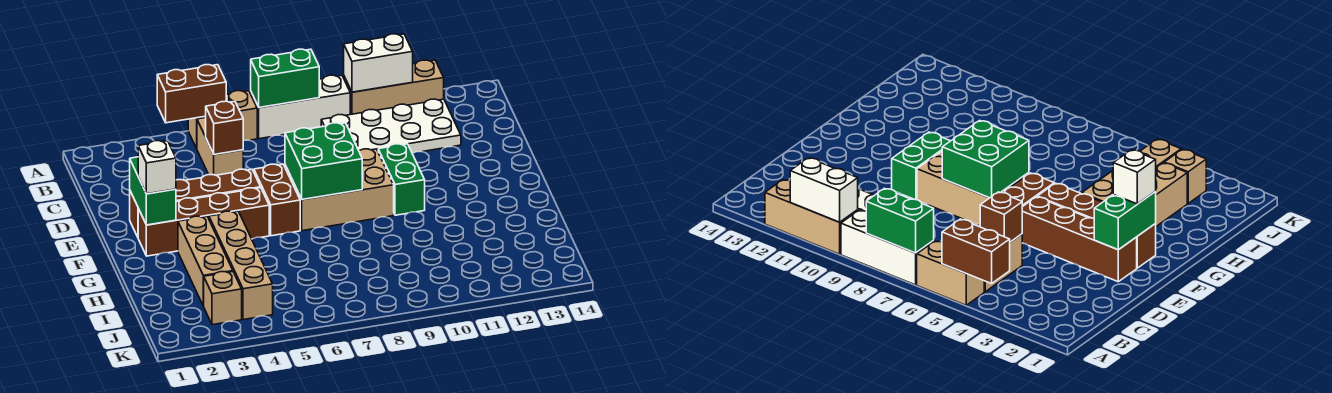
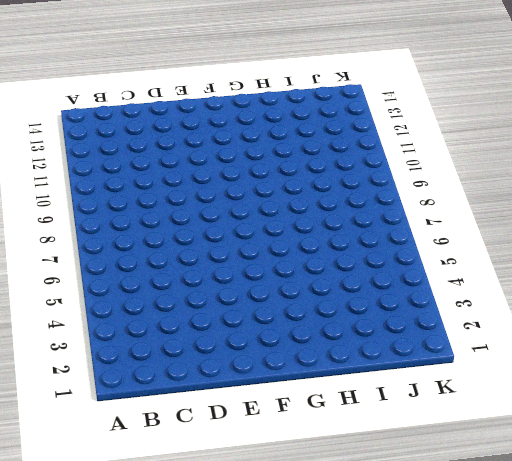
none -> tan brick A5:A6 level 1
none -> white brick A7:A9 level 1
none -> tan brick A10:A12 level 1

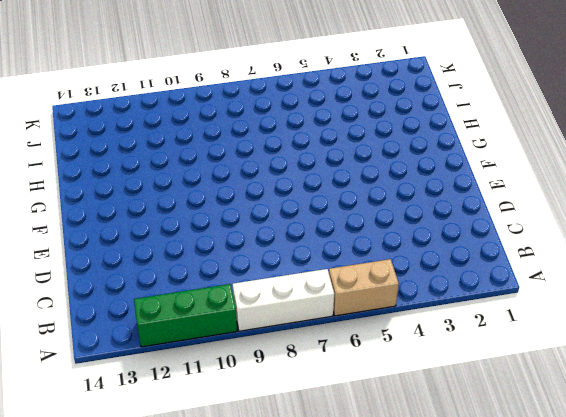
green brick A10:A12 level 1 -> tan brick A10:A12 level 1
none -> tan brick B5:C5 level 1
none -> white plate B9:C12 level 1
none -> brown brick E2:E5 level 1

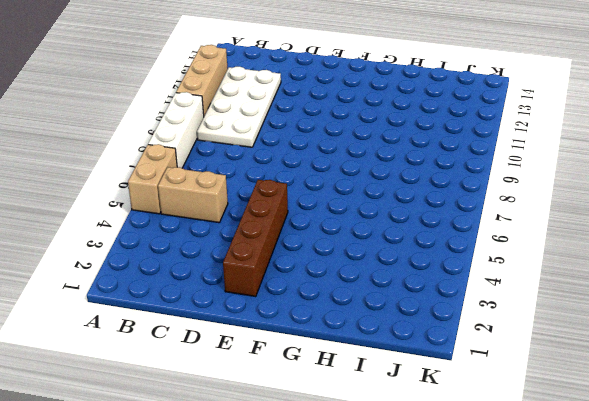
none -> brown brick E6:F6 level 1
none -> tan brick E7:F9 level 1
none -> green brick E10:F10 level 1

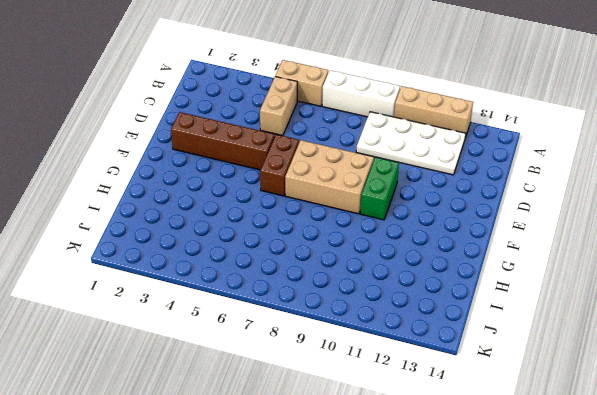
none -> brown brick F2:F5 level 1
none -> tan brick G3:I3 level 1
none -> tan brick G4:J4 level 1

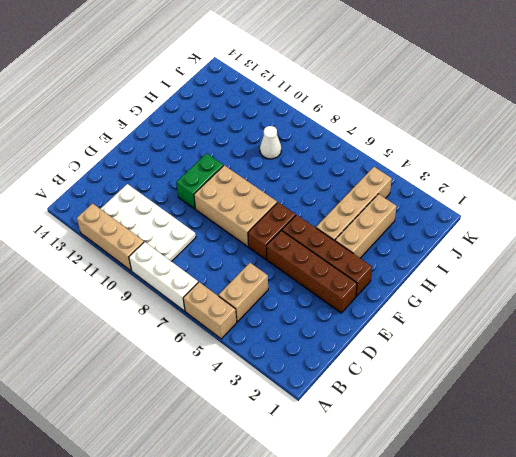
white cone I9 level 1 -> none
none -> tan brick J3 level 1
none -> brown brick A4:A5 level 2
none -> green brick A7:A8 level 2

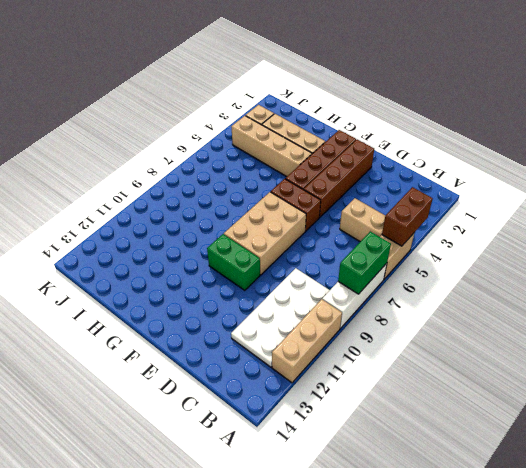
none -> white brick A10:A11 level 2
none -> brown brick C5 level 2
none -> green brick E2:F2 level 2

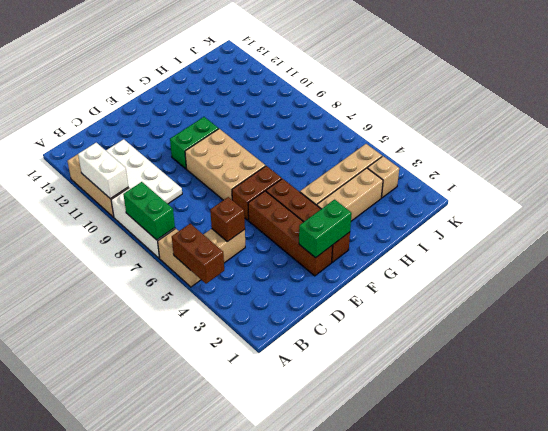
none -> green brick E7:F8 level 2
none -> white brick F2 level 3

